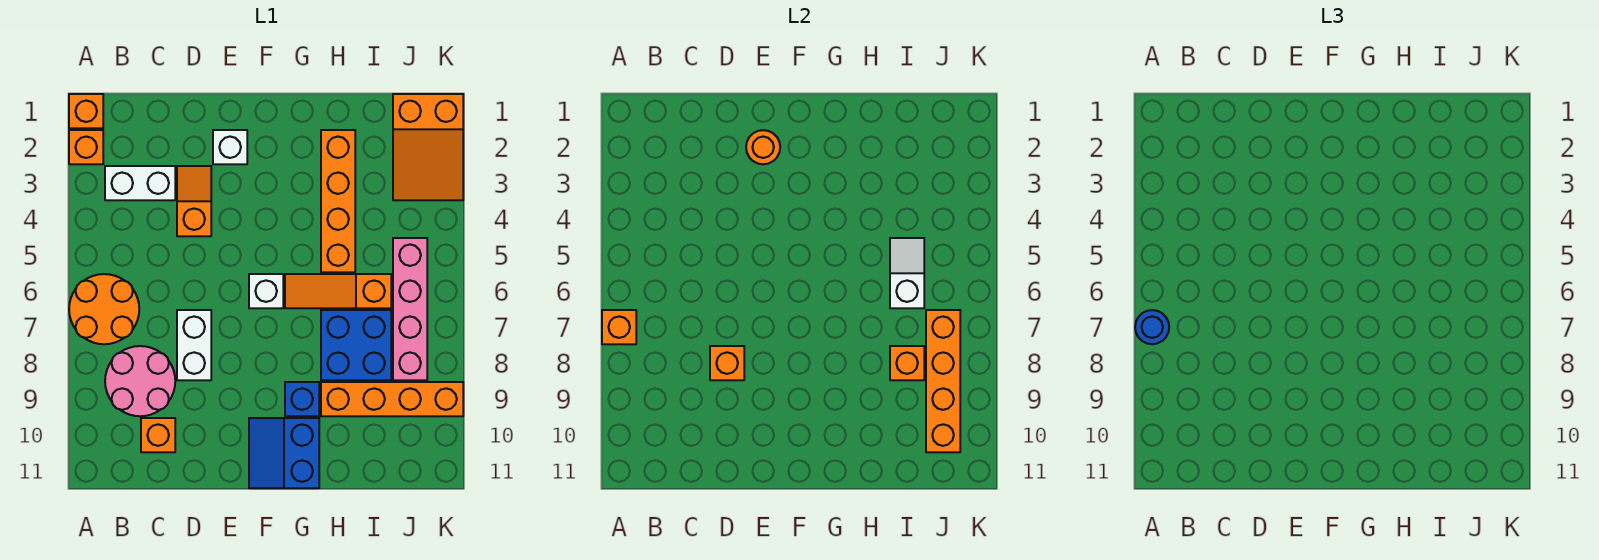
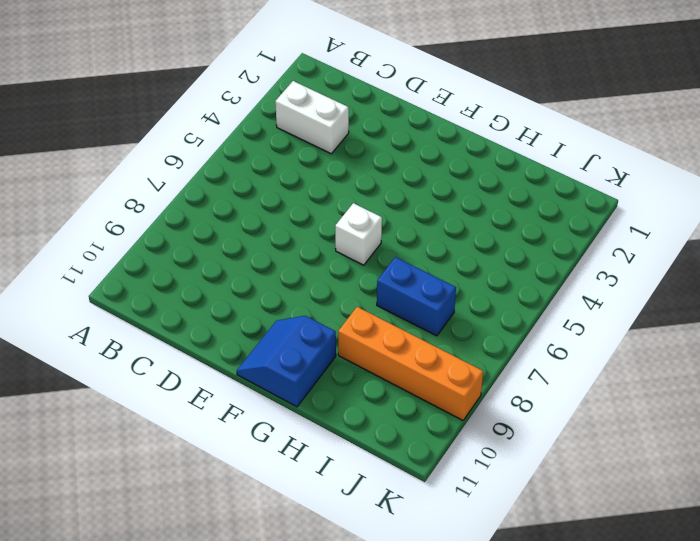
blue brick H7:I7 level 1 -> blue brick H7:I8 level 1
none -> orange brick A1 level 1
none -> orange brick A2 level 1
none -> orange round brick A6:B7 level 1

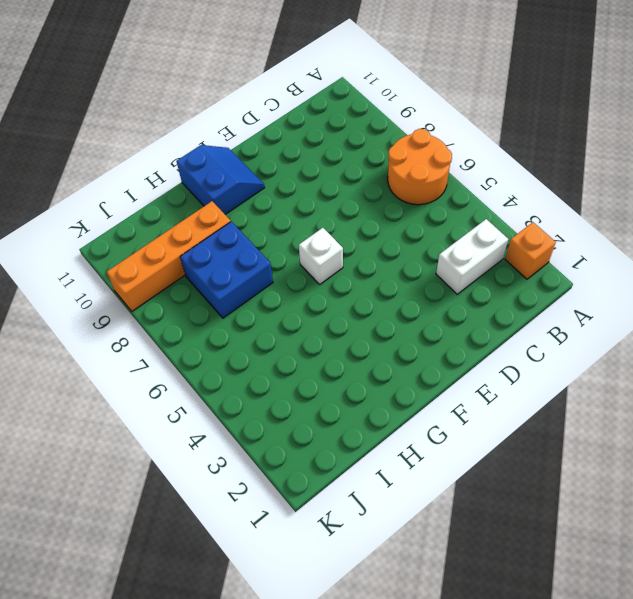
none -> orange brick A1 level 1
none -> pink round brick B8:C9 level 1
none -> orange brick C10 level 1

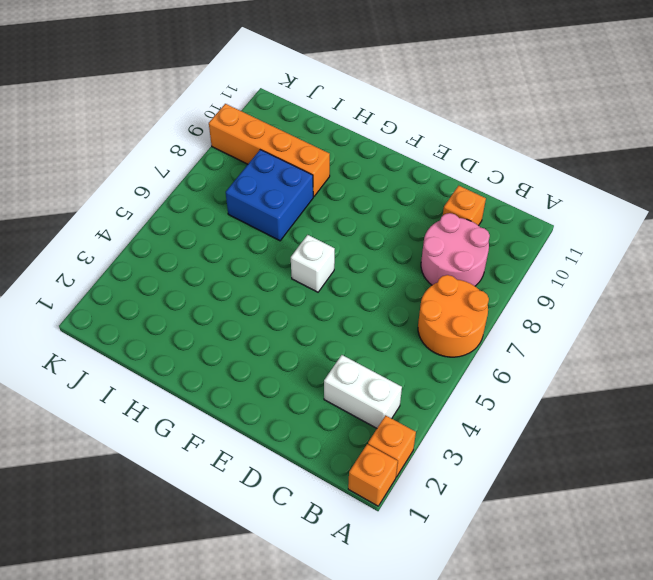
none -> orange slope D3:D4 level 1 top 4
none -> white brick D7:D8 level 1
none -> white brick E2 level 1

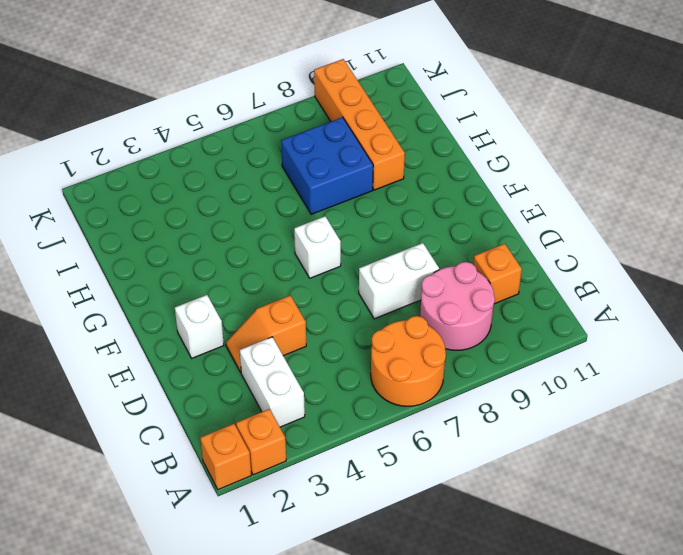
none -> blue slope F10:G11 level 1 top G
none -> orange slope G6:I6 level 1 top I
none -> blue brick G9 level 1

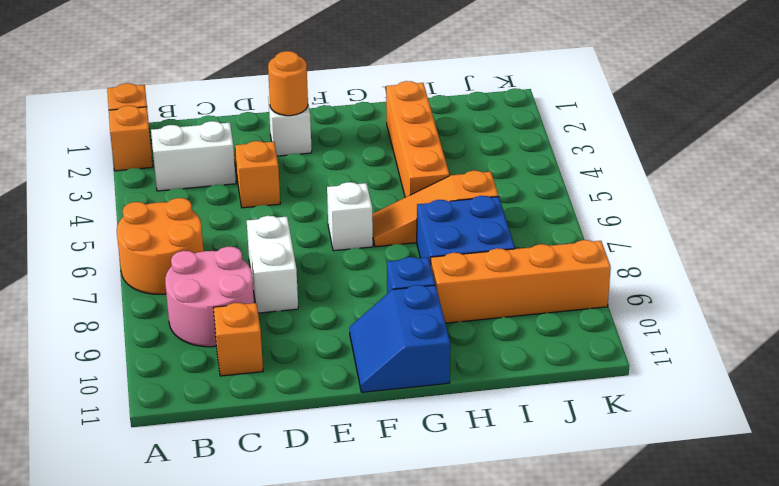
none -> orange slope J1:K3 level 1 top 1
none -> pink brick J5:J8 level 1
none -> orange brick A7 level 2

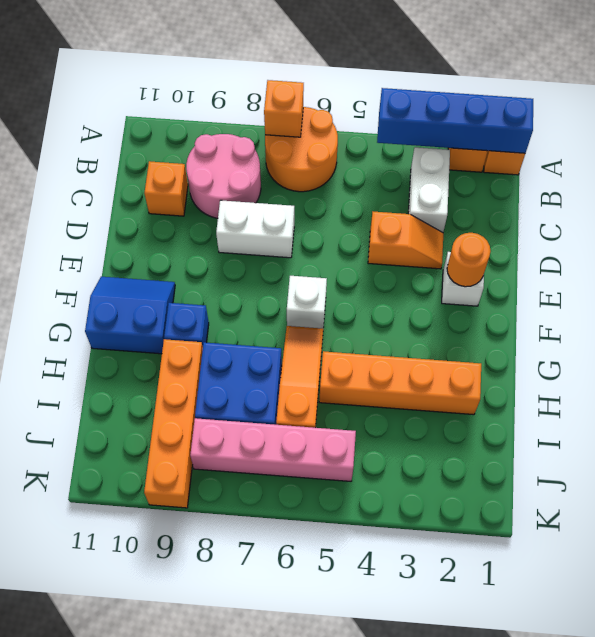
blue brick A1:A4 level 2 -> none
none -> orange slope J1:K3 level 1 top 1
none -> orange brick D8 level 2
none -> white slope I5:I6 level 2 top 6

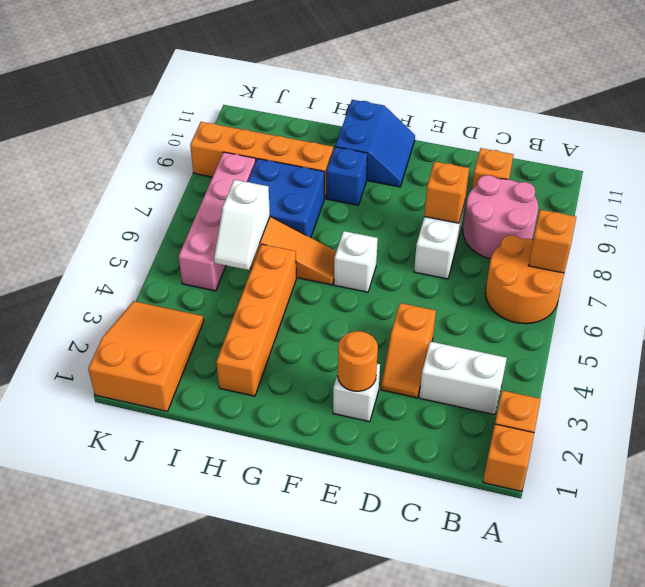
none -> orange brick I8 level 2
none -> orange brick J7:J10 level 2
none -> blue round brick A7 level 3

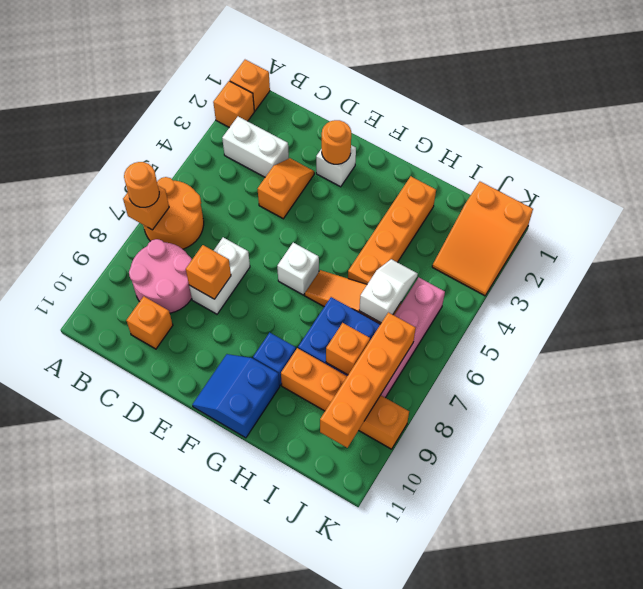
orange round brick A7 level 3 -> blue round brick A7 level 3

